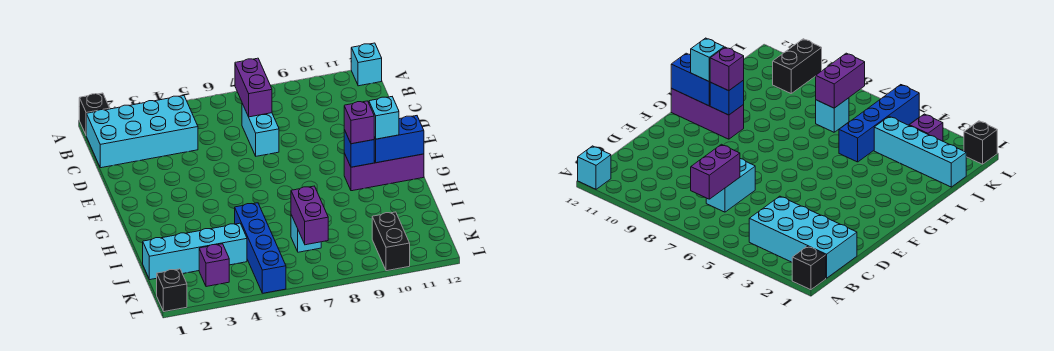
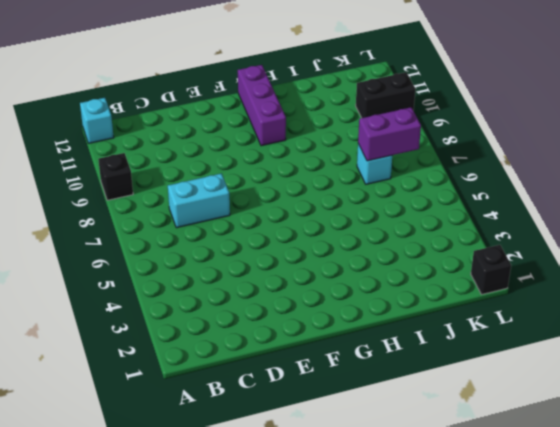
black brick A9 level 1 -> black brick A1 level 1
none -> cyan brick B1:C4 level 1
none -> blue brick I5:L5 level 1
none -> cyan brick J1:J4 level 1

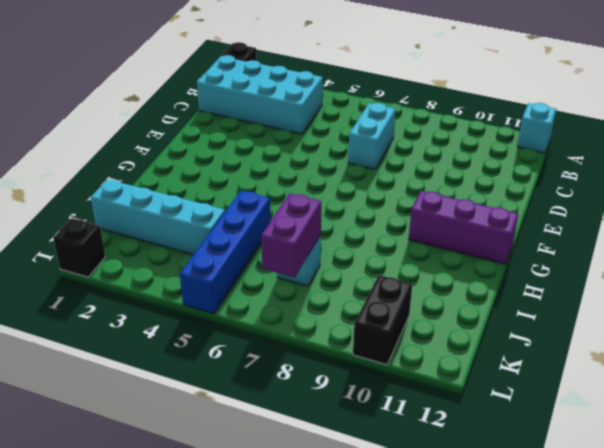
none -> purple brick K3 level 1
none -> purple brick B7:C7 level 2
none -> blue brick G10 level 2

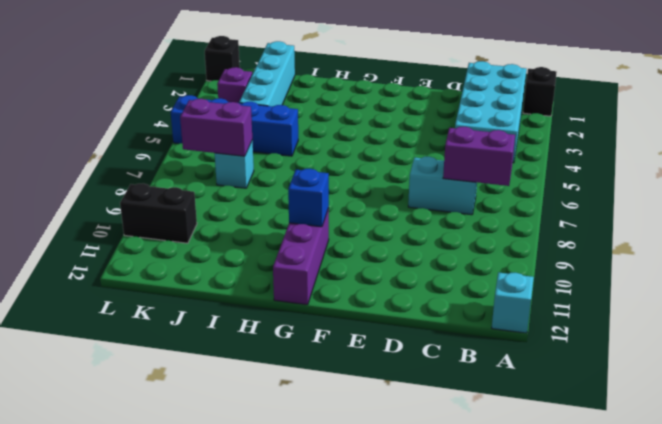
none -> blue brick G11:G12 level 2
none -> purple brick G10 level 3
none -> cyan brick G11 level 3

